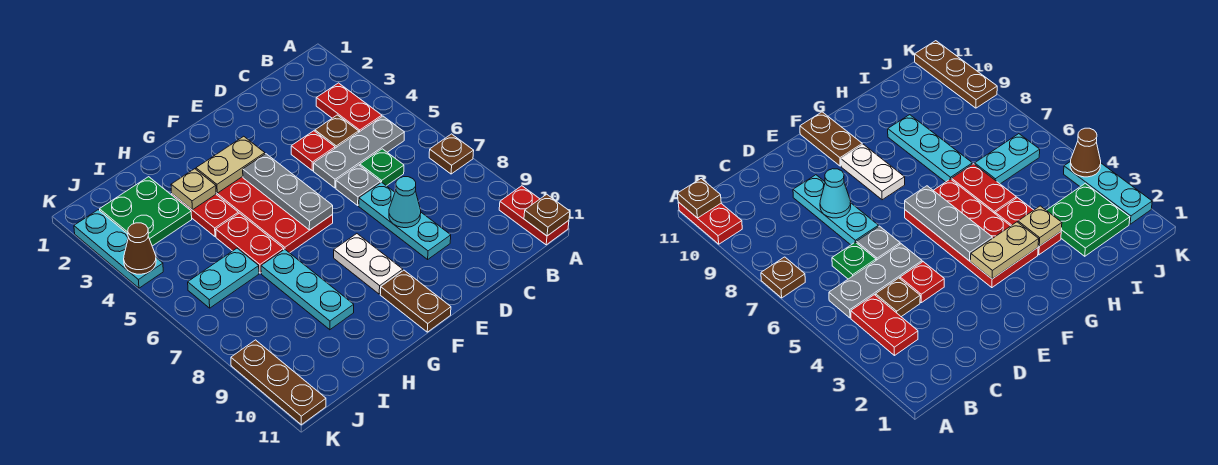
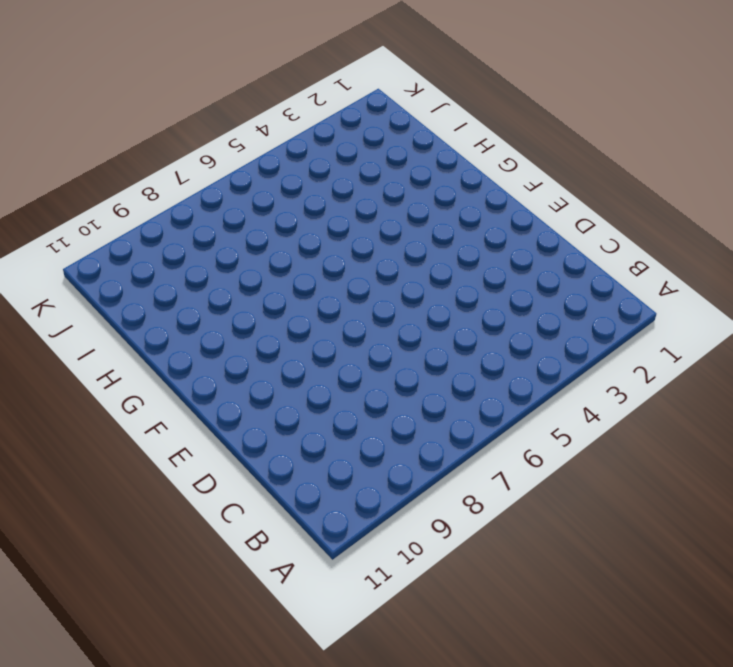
none -> brown plate A7 level 1
none -> red plate A10:A11 level 1
none -> red plate B3:B4 level 1

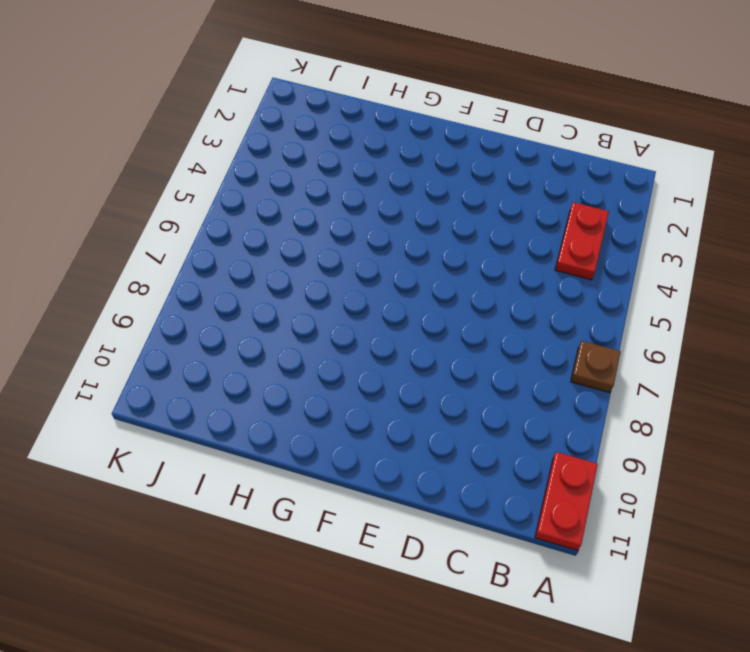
none -> grey plate B5:D5 level 1
none -> brown plate C4 level 1
none -> green plate C6 level 1

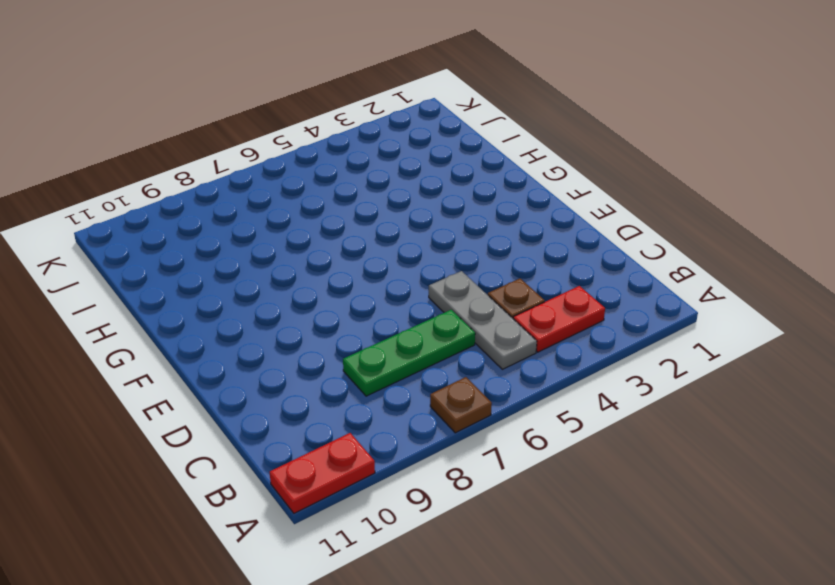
green plate C6:C8 level 1 -> green plate C6 level 1
none -> red plate D4 level 1
none -> grey plate D6 level 1
none -> cyan plate D7:D9 level 1

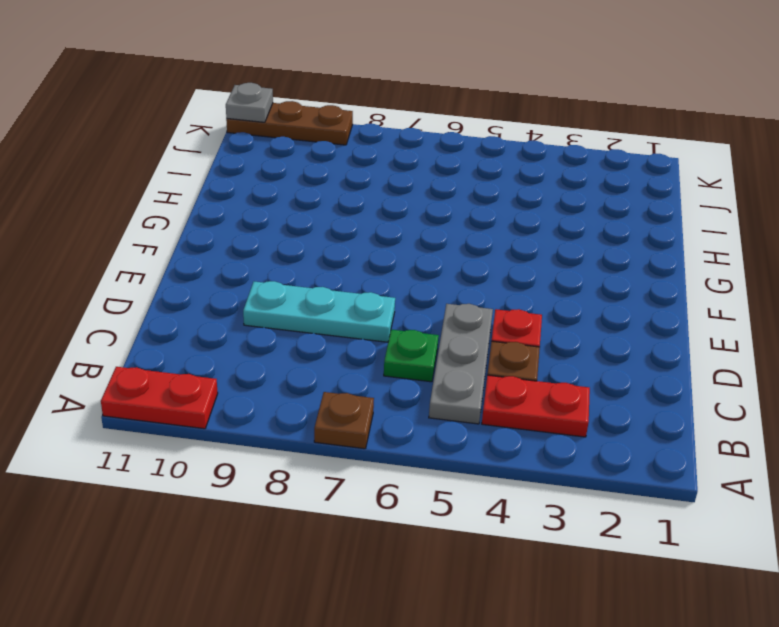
grey plate K11 level 2 -> grey plate D6 level 1
none -> red plate F3:G6 level 1
none -> white plate F8:F9 level 1
none -> brown plate F10:F11 level 1

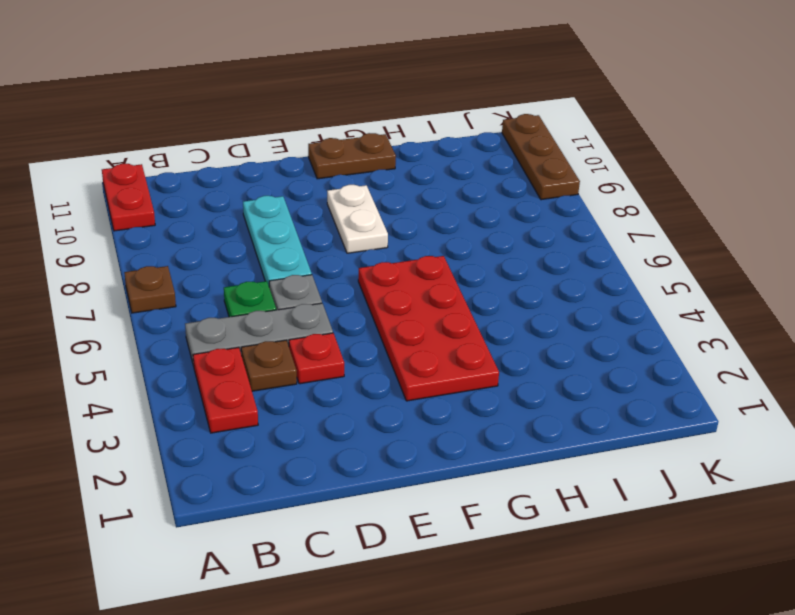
brown plate F11:G11 level 1 -> brown plate F10:F11 level 1
none -> red plate H3:H4 level 1
none -> red plate H5:H6 level 1
none -> cyan plate H7:H9 level 1

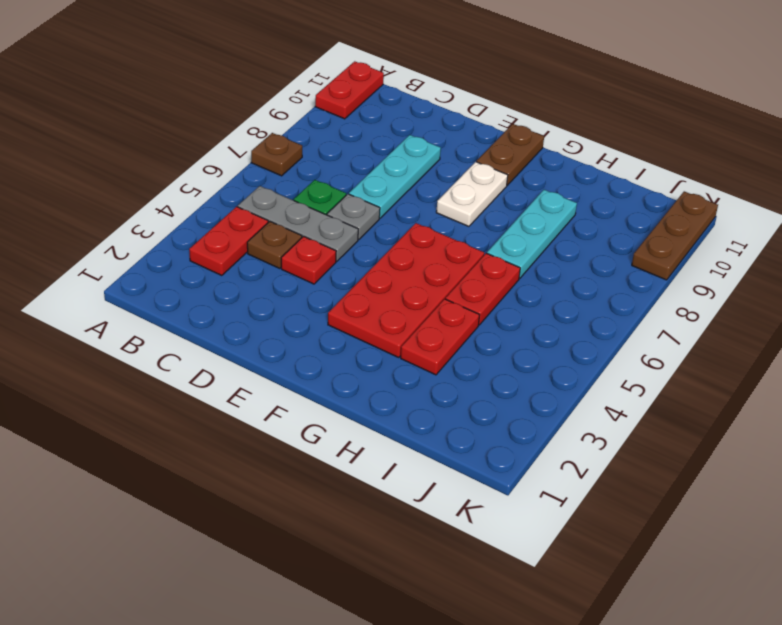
none -> green plate I2:J3 level 1
none -> cyan plate I6:J6 level 1
none -> cyan plate K2:K4 level 1

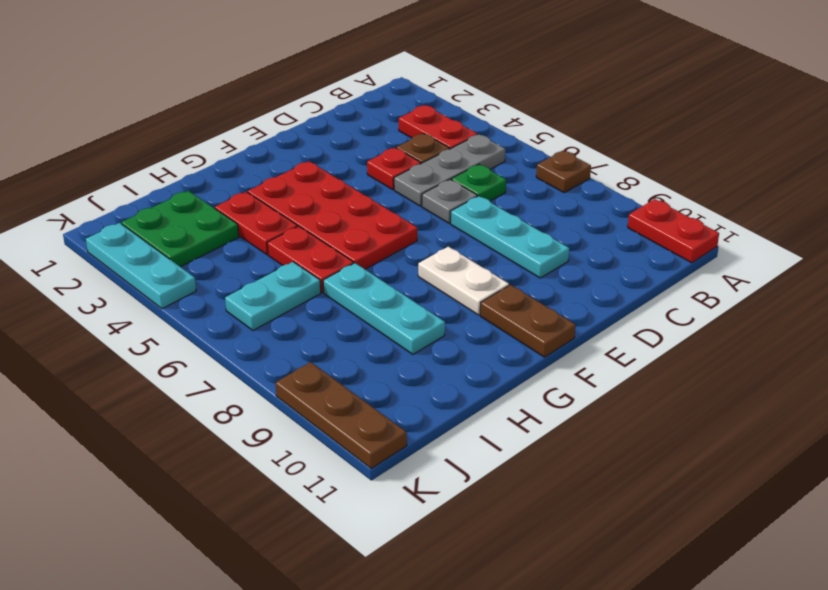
none -> brown plate A11 level 2
none -> cyan cone D8 level 2
none -> tan plate F3:G3 level 2

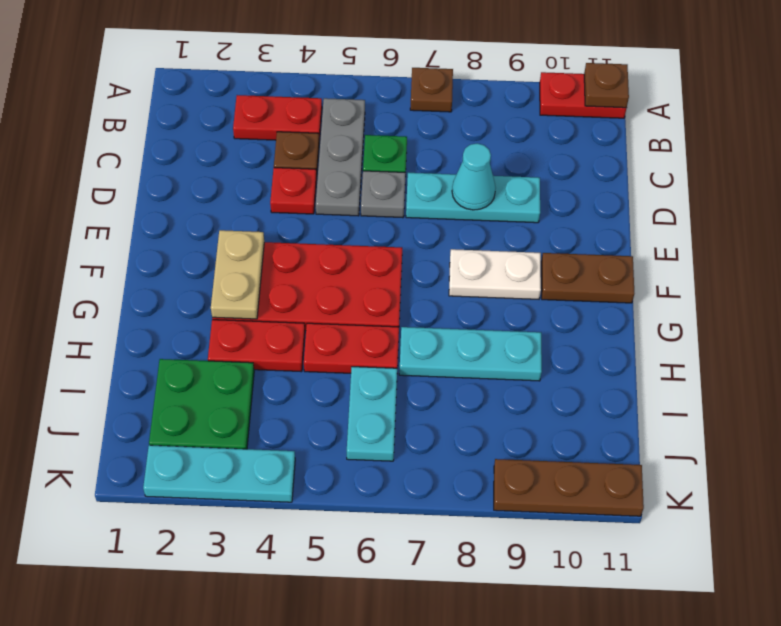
none -> grey plate F4:F6 level 2
none -> tan plate H3 level 2
none -> brown cone K4 level 2

